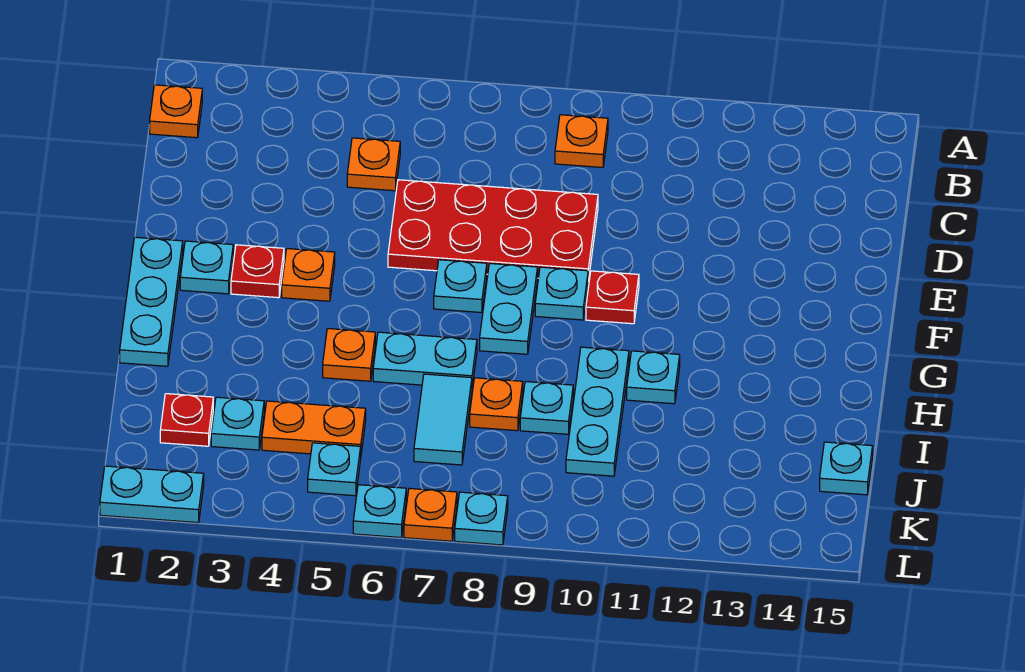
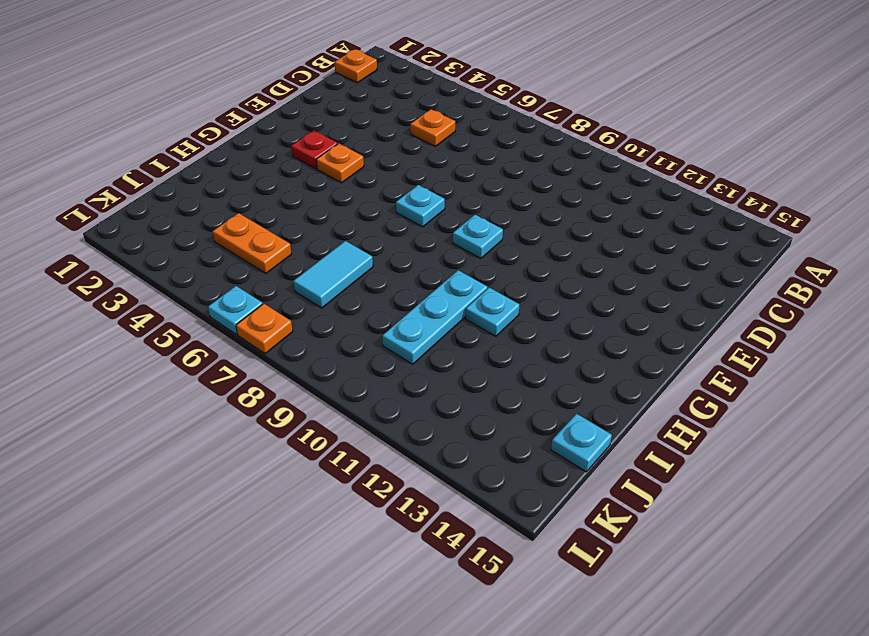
none -> orange plate B9 level 1
none -> red plate D6:E9 level 1
none -> cyan plate F1:H1 level 1

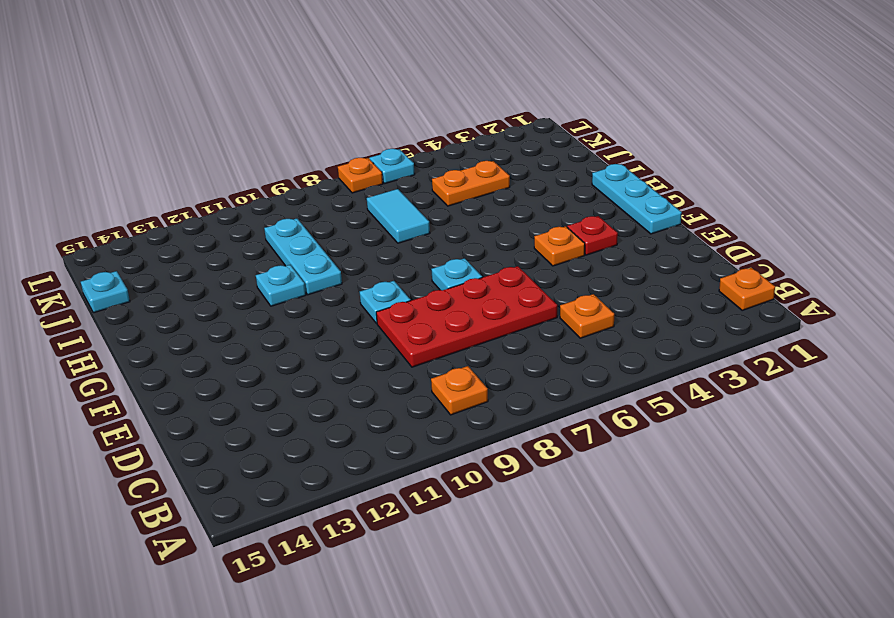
none -> cyan plate F2 level 1
none -> cyan plate F8:G8 level 1
none -> red plate F10 level 1

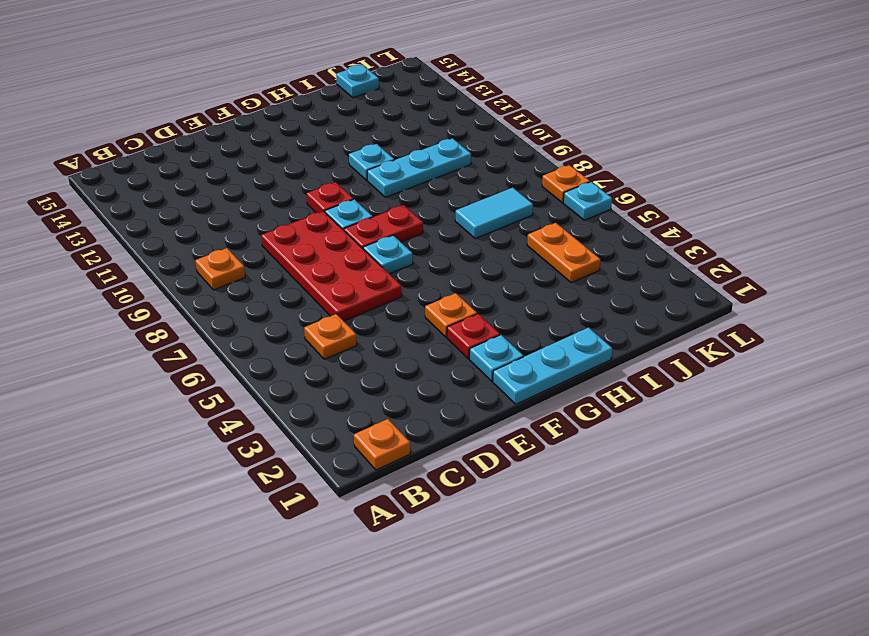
red plate F8:G8 level 1 -> cyan plate F8:G8 level 1
none -> orange plate H5 level 1
none -> cyan plate H6:H7 level 1
none -> orange plate I8 level 1

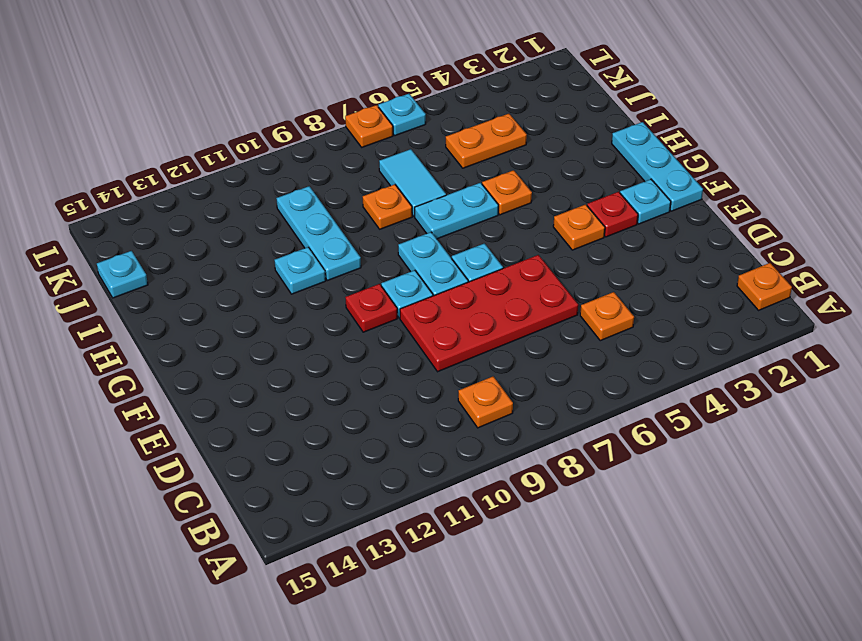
none -> cyan plate I9 level 1
none -> red plate J2 level 1
none -> cyan plate J3 level 1

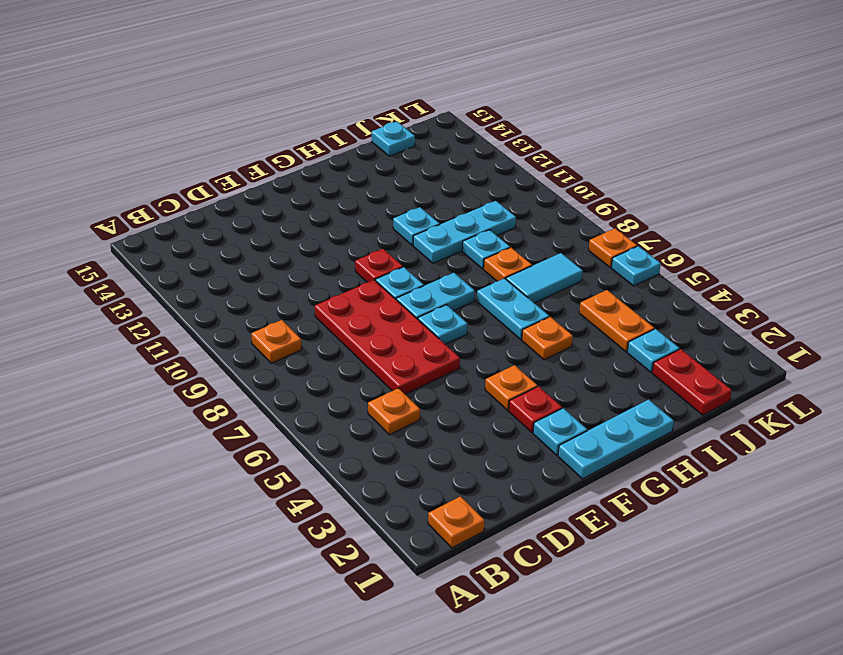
red plate J1:J2 level 1 -> red plate J2 level 1
none -> cyan plate K5 level 1
none -> cyan plate L1:L2 level 1
none -> cyan plate L8 level 1

